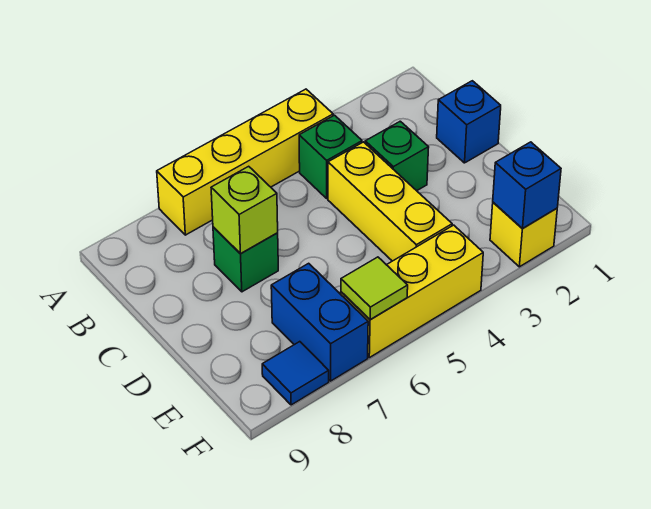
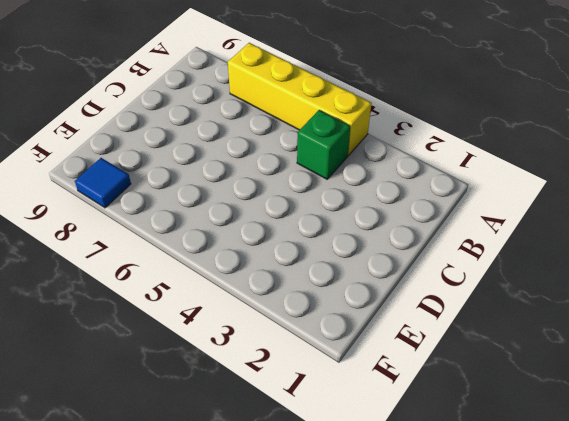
none -> blue brick C1 level 1
none -> green brick C3 level 1
none -> yellow brick C4:E4 level 1

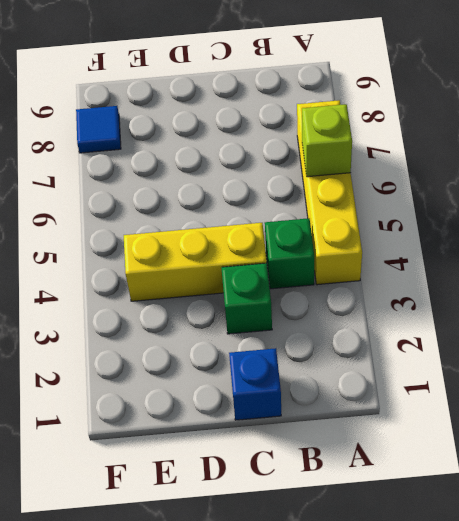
lime brick A6 level 2 -> lime brick C7 level 2
none -> green brick C7 level 1
none -> blue brick E7:F7 level 1
none -> yellow brick F2 level 1

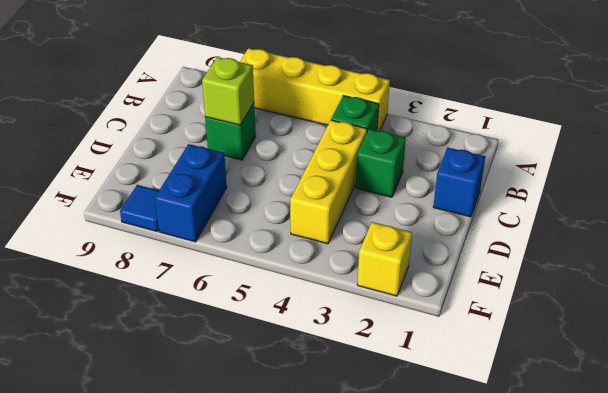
none -> yellow brick F4:F6 level 1
none -> blue brick F2 level 2
none -> lime tile F6 level 2

